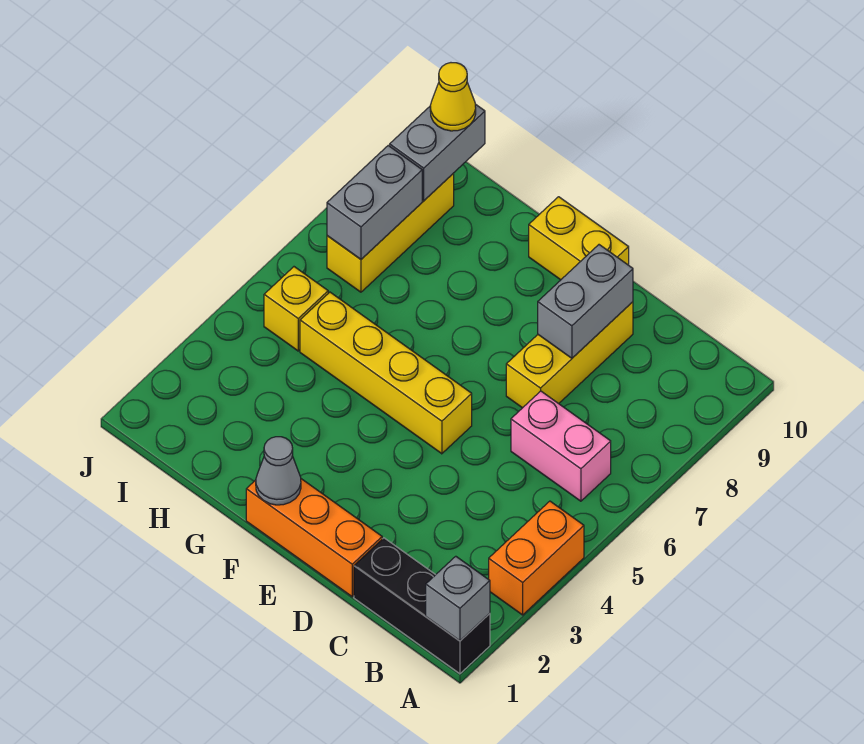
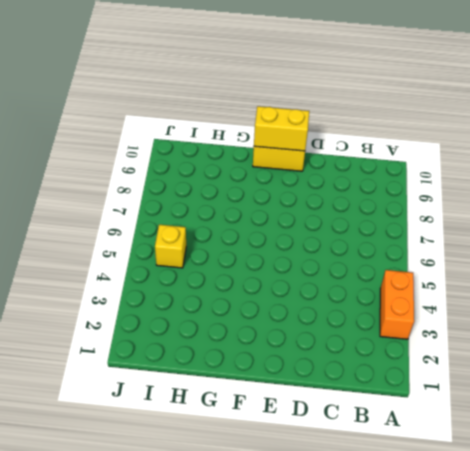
yellow brick E10:F10 level 2 -> none
none -> black brick A1:C1 level 1
none -> pink brick B6:C6 level 1
none -> orange brick D1:F1 level 1

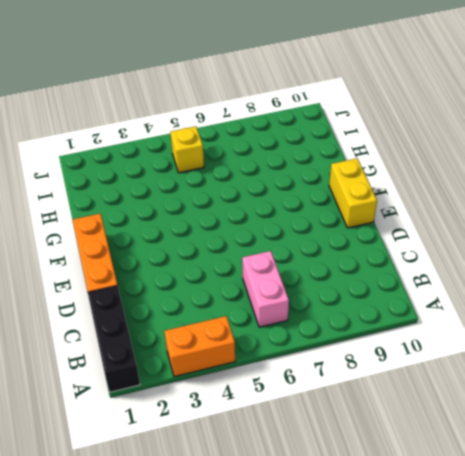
none -> yellow brick D7:D9 level 1
none -> yellow brick E5:H5 level 1
none -> yellow brick I7:I9 level 1

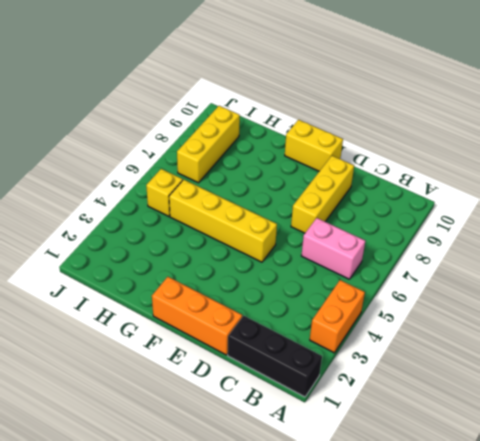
none -> grey brick A1 level 2
none -> grey brick D8:D9 level 2
none -> grey cone F1 level 2

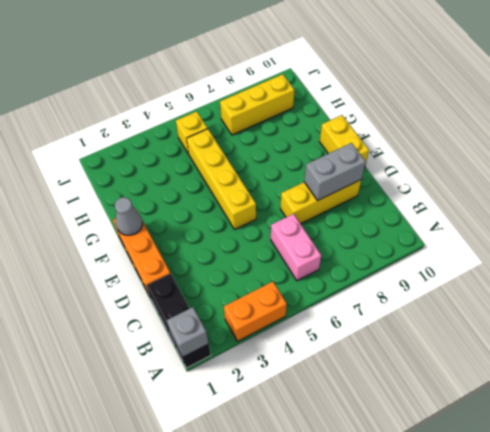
none -> grey brick I7:I8 level 2
none -> grey brick I9:I10 level 2
none -> yellow cone I10 level 3

